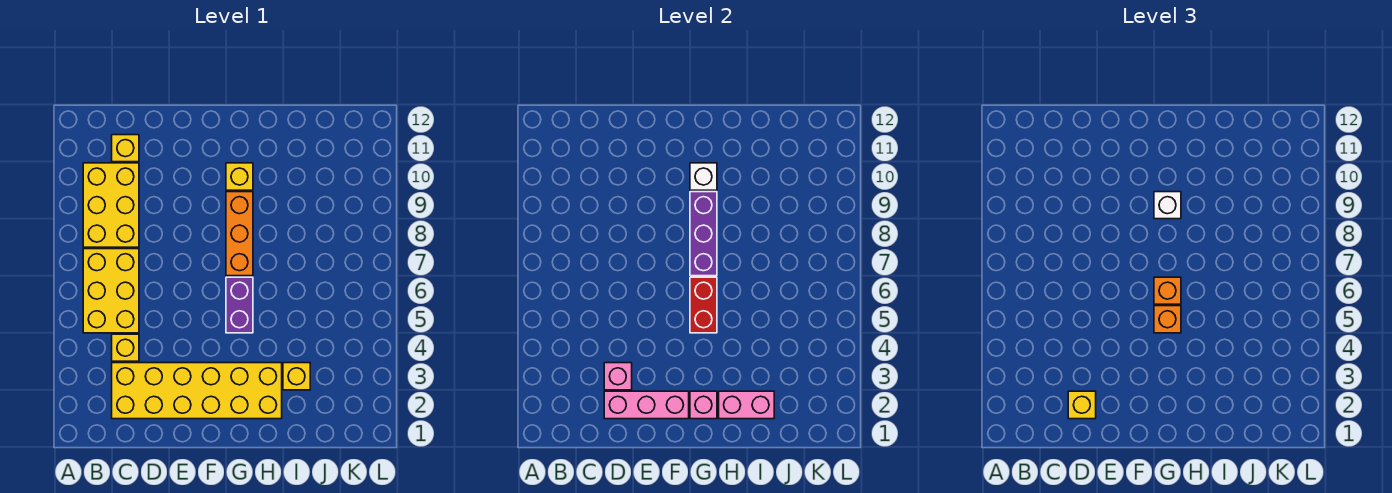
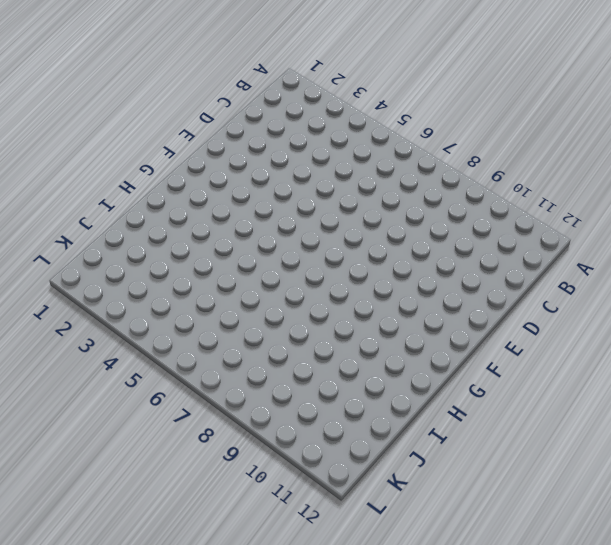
none -> yellow brick B5:C7 level 1
none -> yellow brick B8:C10 level 1
none -> yellow brick C2:H3 level 1

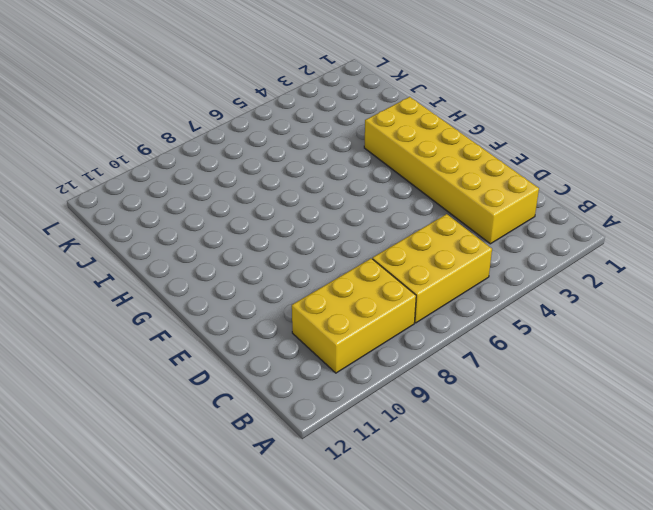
none -> yellow brick C4 level 1
none -> yellow brick C11 level 1
none -> purple brick G5:G6 level 1

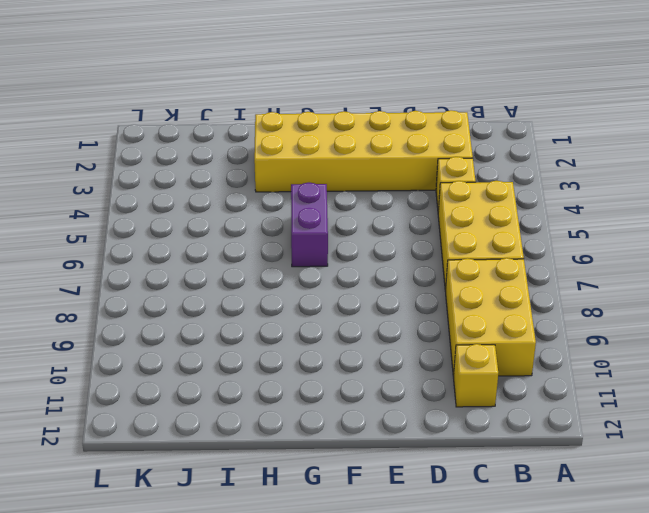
none -> orange brick G7:G9 level 1
none -> yellow brick G10 level 1
none -> yellow brick I3 level 1

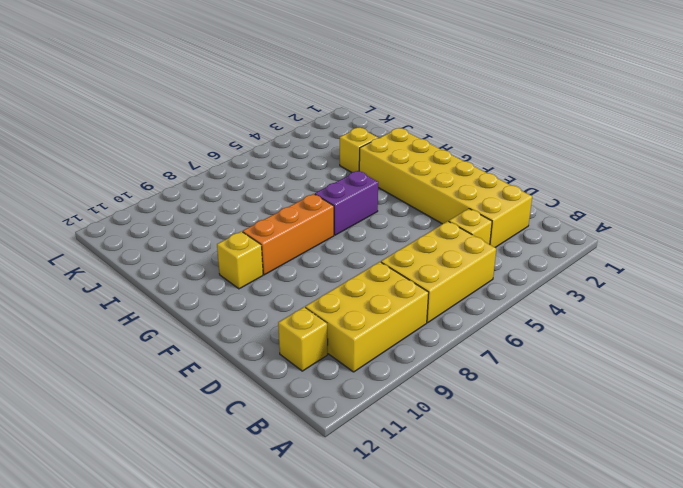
none -> pink brick D2:F2 level 2
none -> pink brick D3 level 2
none -> pink brick G2 level 2

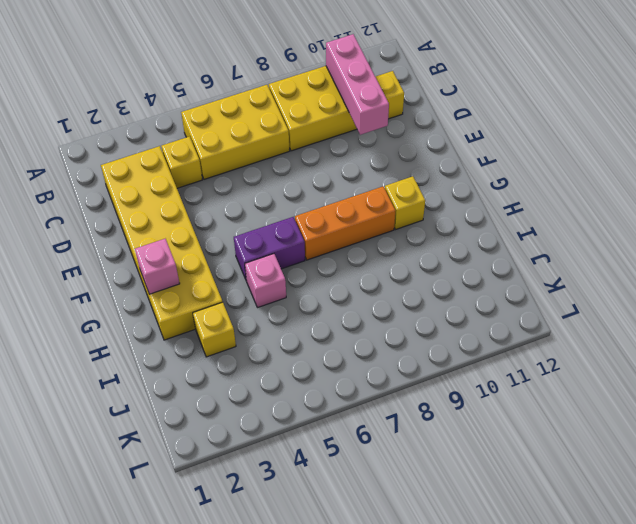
pink brick B10:D10 level 2 -> pink brick D2:F2 level 2
pink brick H5 level 1 -> pink brick D3 level 2
none -> red brick G5:G6 level 2
none -> purple brick G7:G9 level 2
none -> white brick G10 level 2

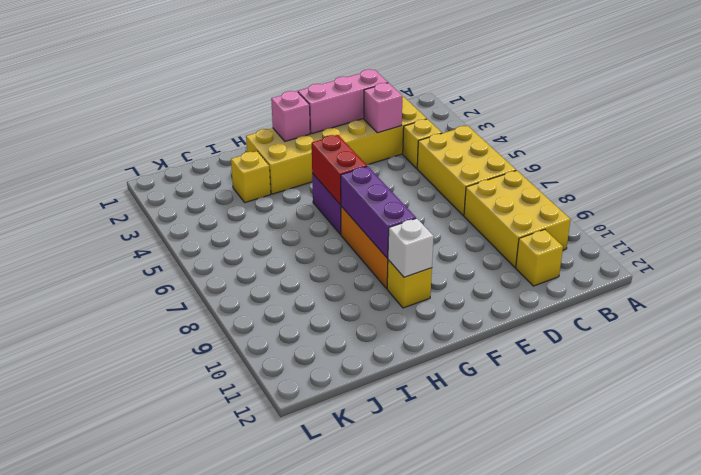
none -> pink brick H2:I2 level 2
none -> yellow brick D2 level 3
none -> orange brick G5 level 3

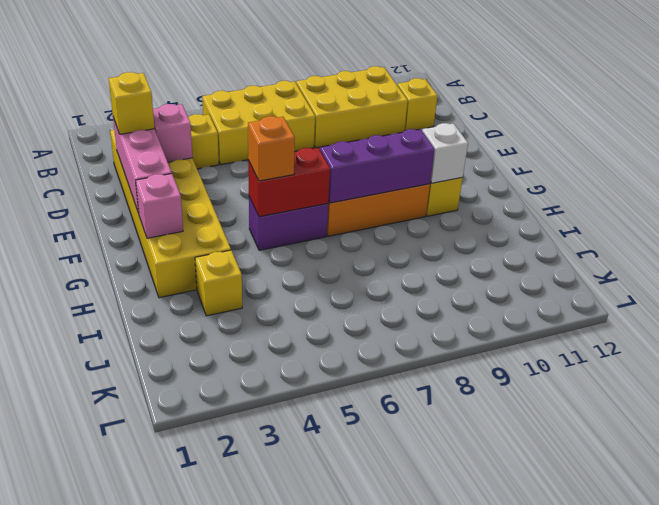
none -> pink brick H2:I2 level 2
none -> orange brick G6 level 3
none -> white brick G9 level 3

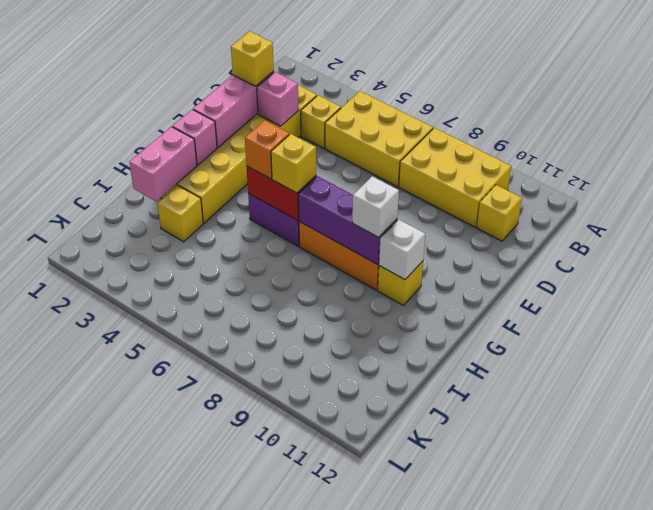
yellow brick G6 level 3 -> orange brick G6 level 3

